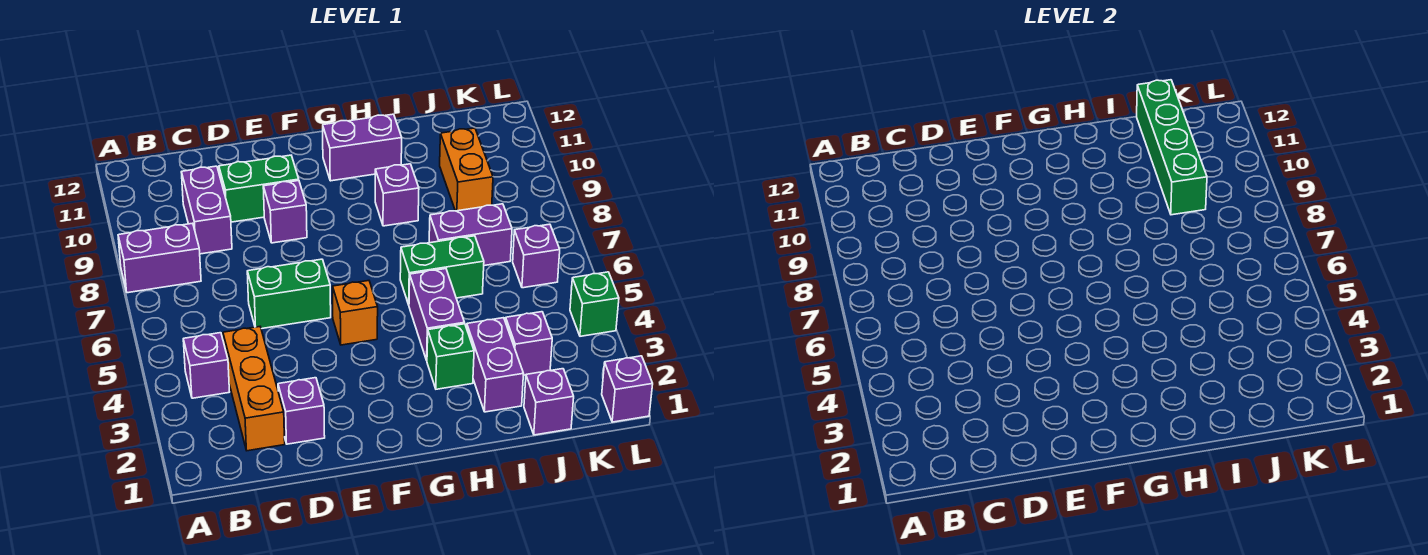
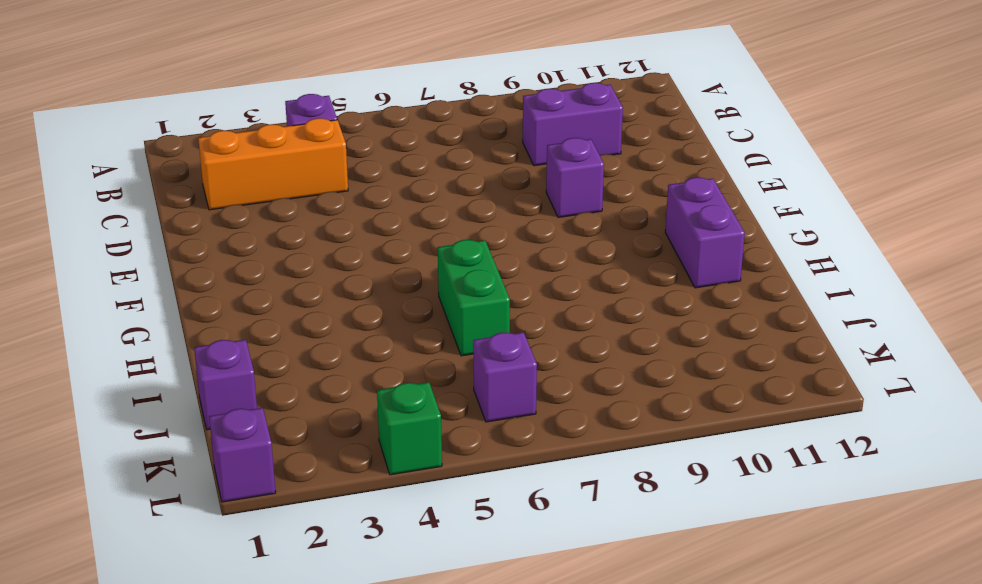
none -> purple brick A8:B8 level 1
none -> purple brick D2 level 1
none -> green brick D6:E6 level 1

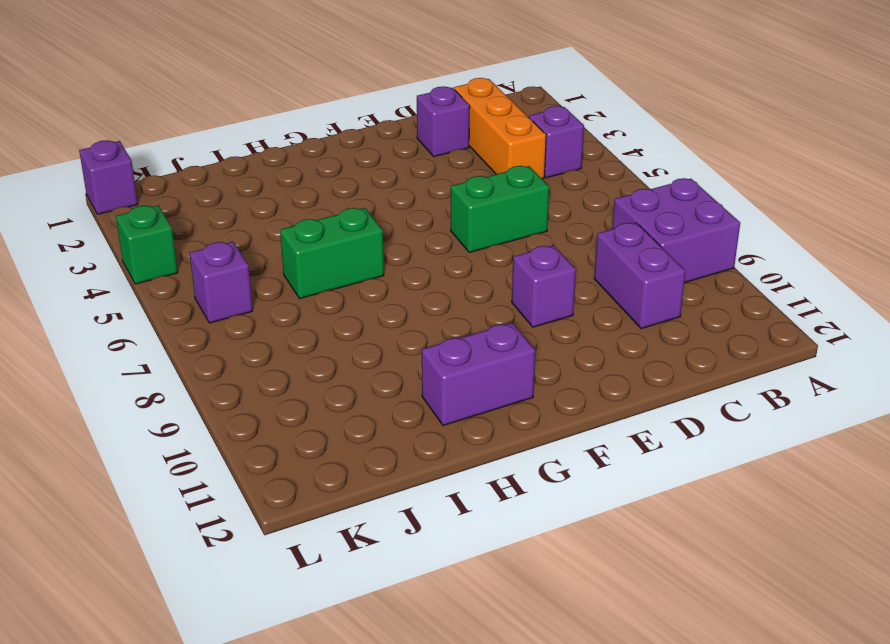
purple brick A8:B9 level 1 -> purple brick A8:B8 level 1
none -> green brick D10:E10 level 1
none -> orange brick F5 level 1
none -> green brick H3 level 1

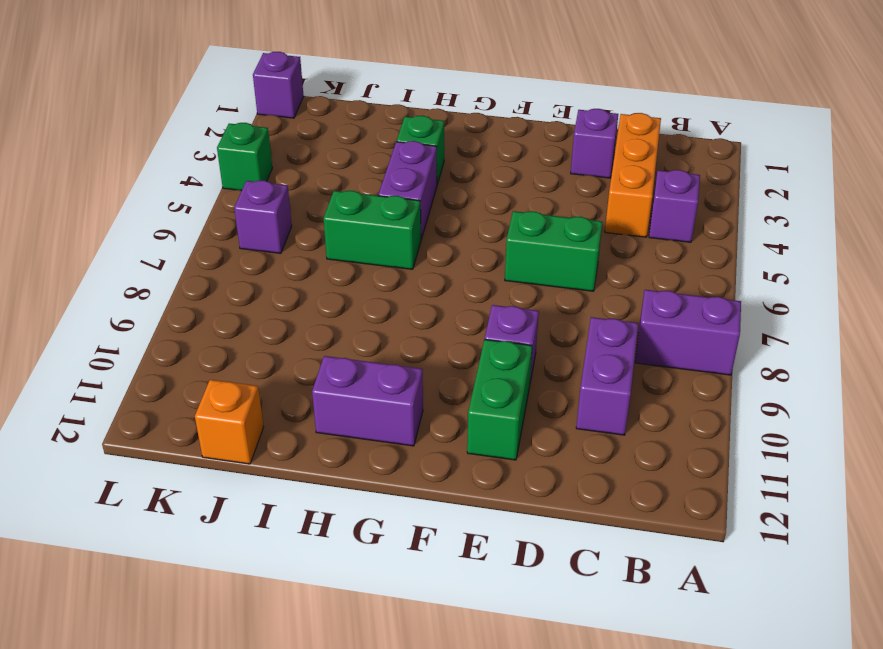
green brick E10:E11 level 1 -> green brick D10:E10 level 1
orange brick J12 level 1 -> orange brick F5 level 1
none -> purple brick H9 level 1
none -> purple brick I2:I3 level 1
none -> purple brick I7:J7 level 1

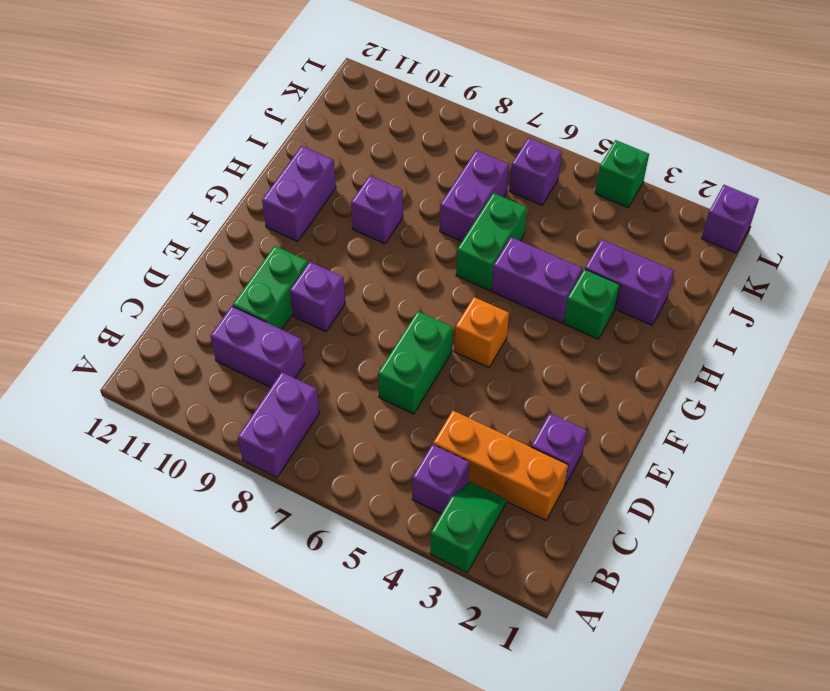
green slope A3:B3 level 1 top A -> none
none -> purple brick J1 level 1
none -> purple brick J3 level 1
none -> orange brick J9:J10 level 1

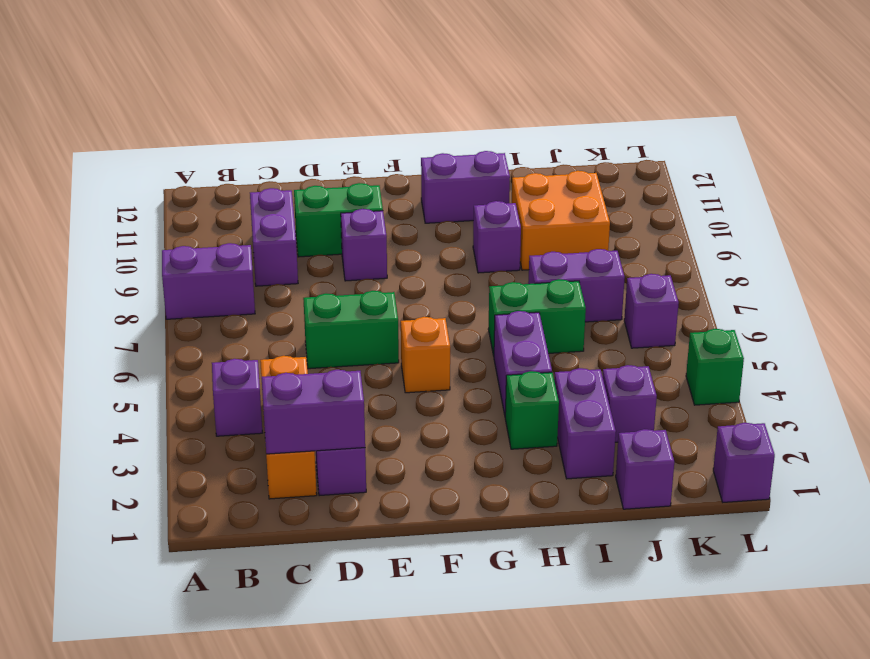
purple brick C2:D2 level 2 -> none
orange brick I9:J10 level 1 -> orange brick J9:J10 level 1
none -> green brick J9:J12 level 2

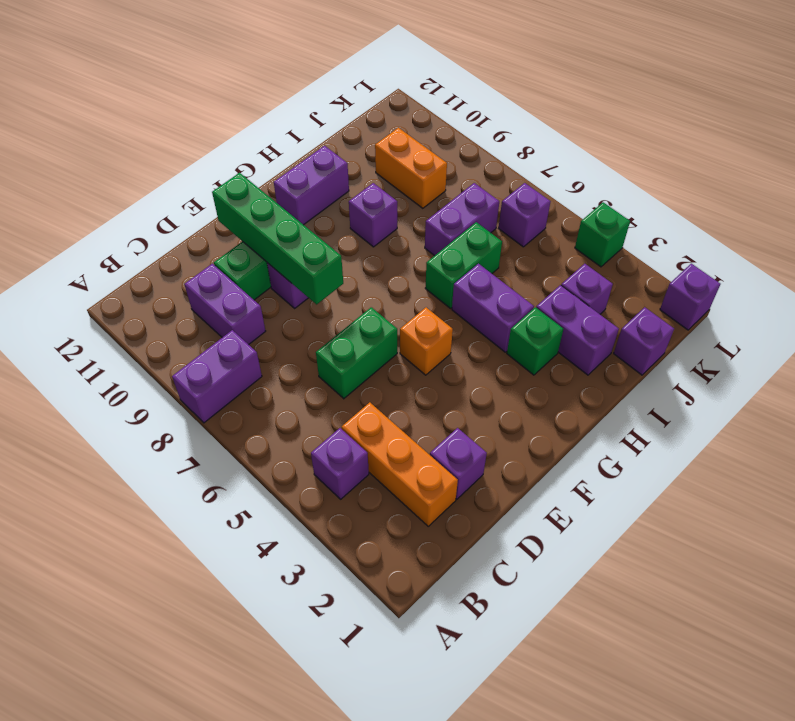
green brick E8:E11 level 2 -> green brick J9:J12 level 2

